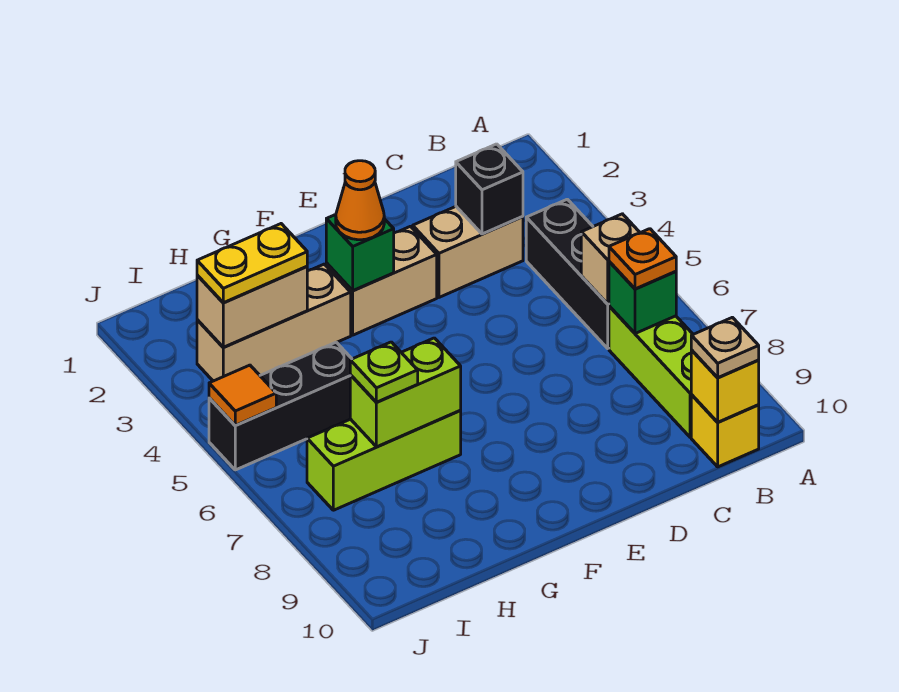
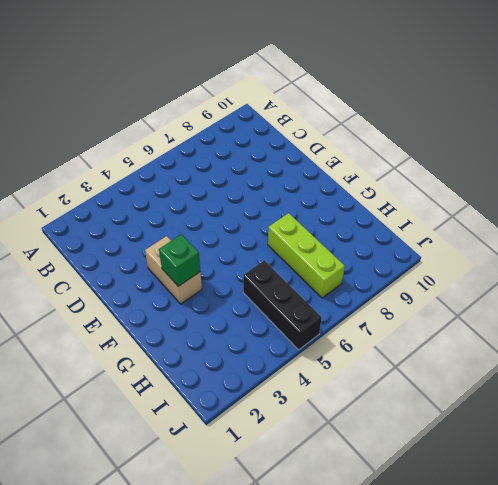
none -> black brick B4:B6 level 1
none -> lime brick B7:B9 level 1
none -> yellow brick B10 level 1

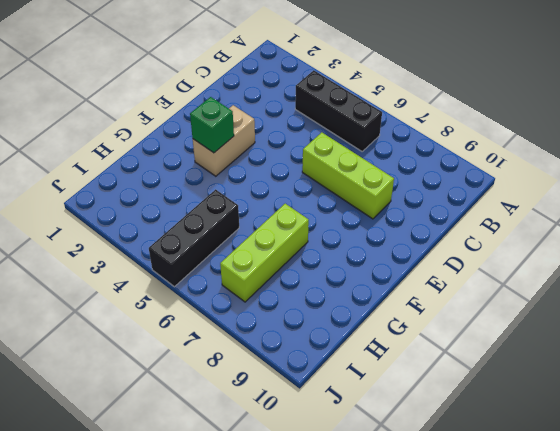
lime brick D6:D8 level 1 -> lime brick B7:B9 level 1
none -> yellow brick B10 level 1
none -> tan brick C3:D3 level 1
none -> tan brick G3:I3 level 1

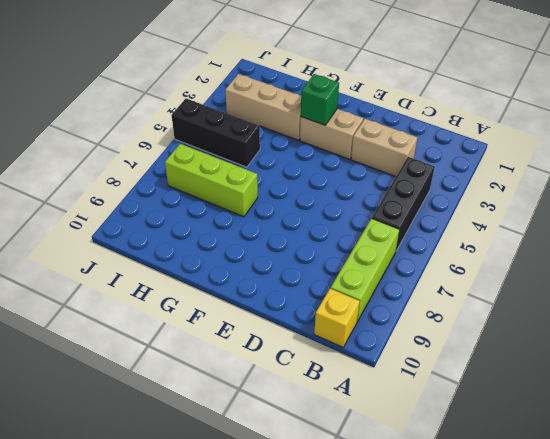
none -> tan brick B6 level 2
none -> green brick B7 level 2
none -> yellow brick B10 level 2

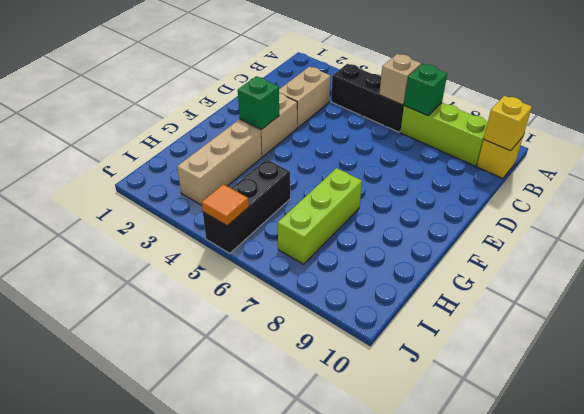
none -> black brick C3 level 2
none -> lime brick G7:H7 level 2
none -> tan brick H3:I3 level 2

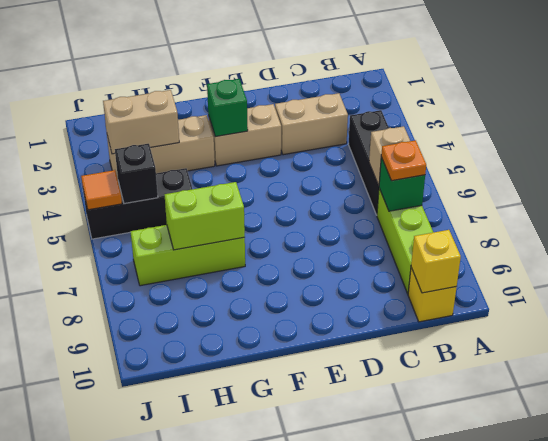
black brick I5 level 2 -> black brick C3 level 2
none -> tan plate B10 level 3
none -> orange cone F3 level 3
none -> yellow plate H3:I3 level 3

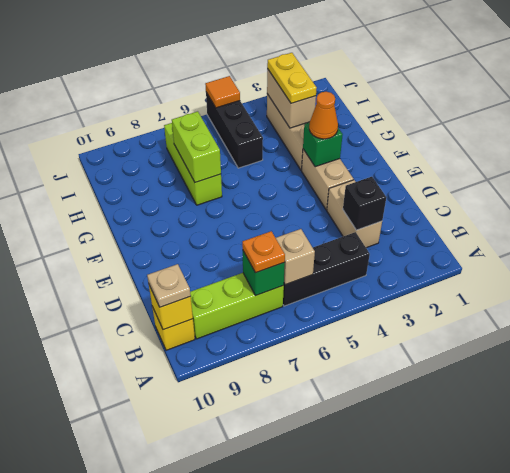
none -> lime plate H7 level 3

